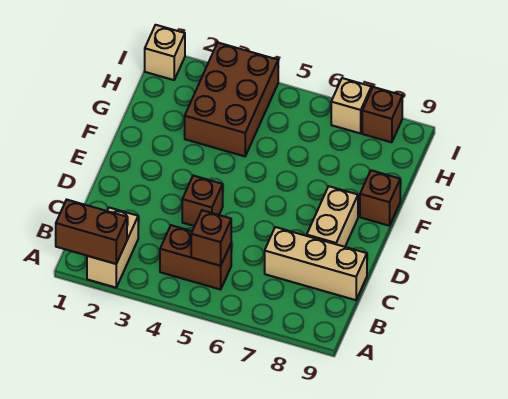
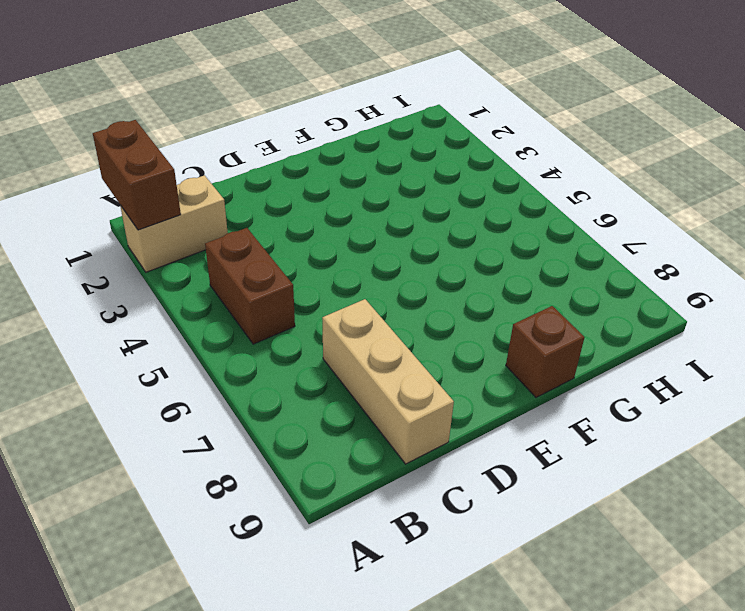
none -> brown brick D4 level 1
none -> tan brick D8:E8 level 1
none -> brown brick G3:I4 level 1

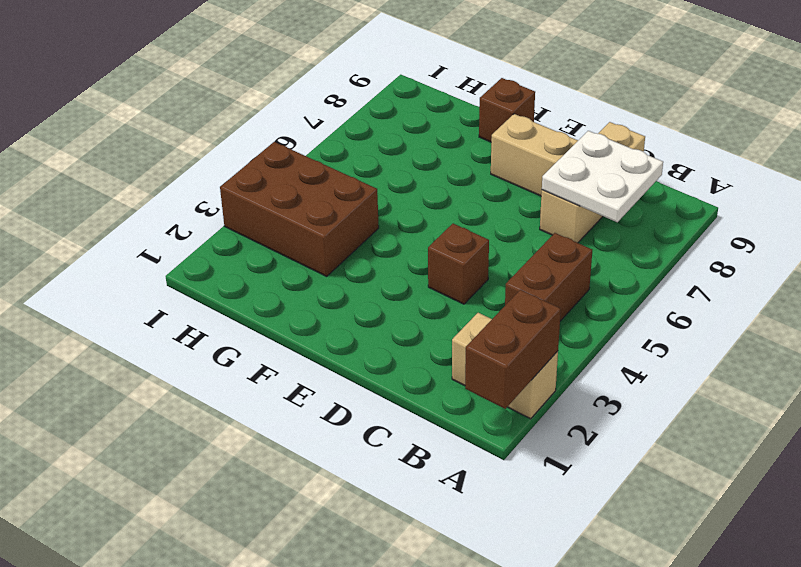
white plate B7:C8 level 2 -> none
none -> tan brick I1 level 1
none -> tan brick I7 level 1
none -> brown brick I8 level 1

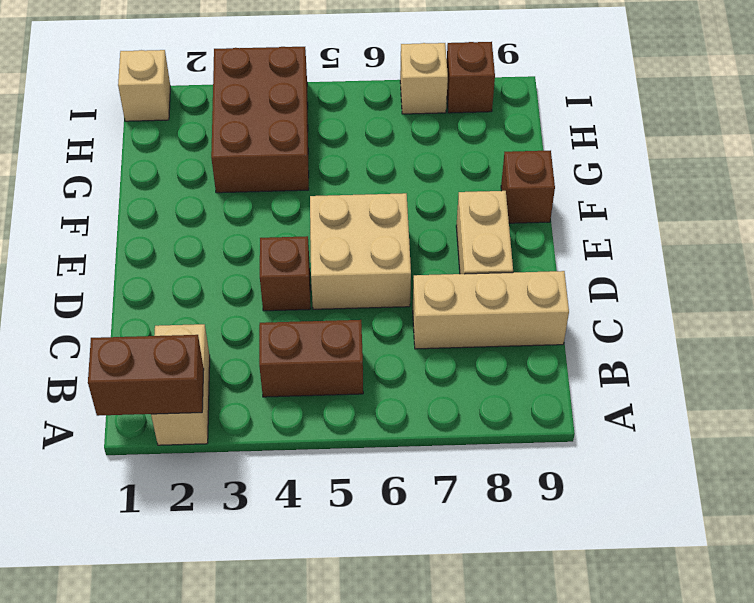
tan brick D5:E6 level 1 -> none
none -> brown brick B5 level 2

